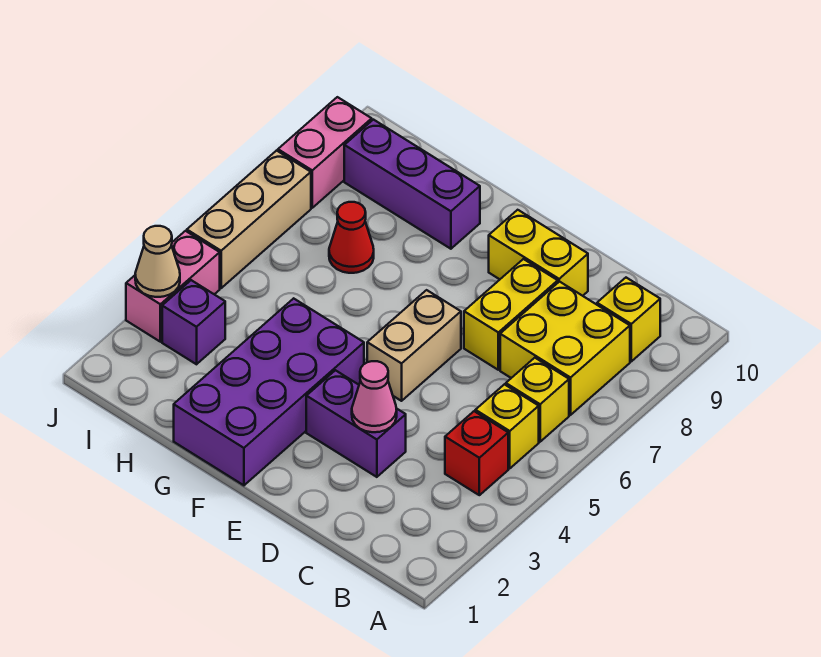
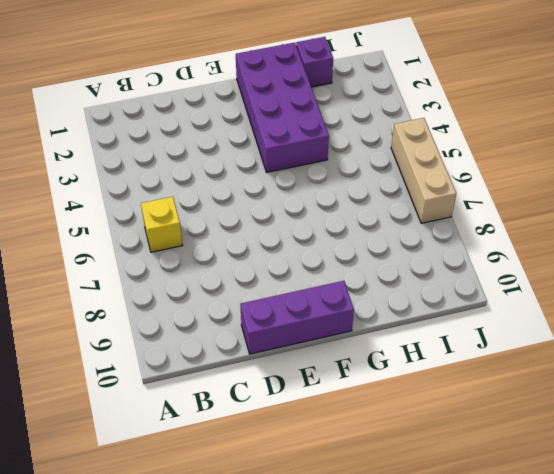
purple brick D10:F10 level 1 -> purple brick G9:I9 level 1
purple brick H1 level 1 -> purple brick I3 level 1
none -> red brick B4 level 1
none -> yellow brick B5 level 1
none -> yellow brick B7:C8 level 1

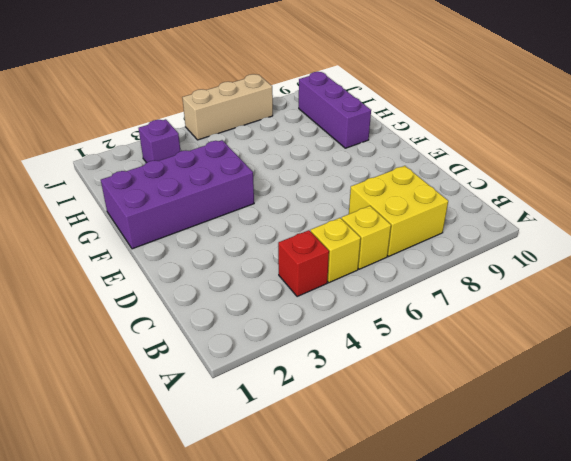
none -> yellow brick B9 level 1
none -> purple brick D3:E3 level 1
none -> yellow brick D7:D8 level 1

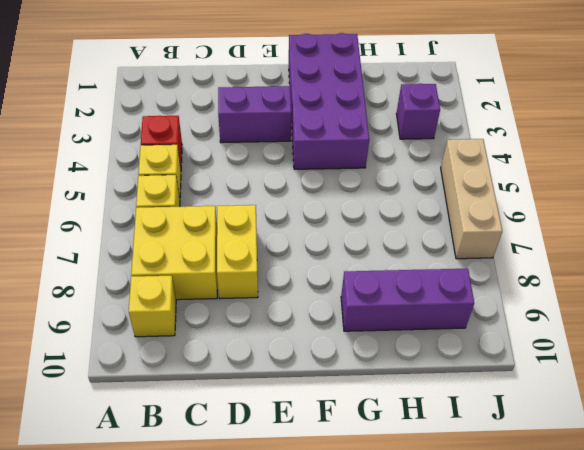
none -> yellow brick D9:E9 level 1
none -> tan brick E5:E6 level 1
none -> red cone H7 level 1

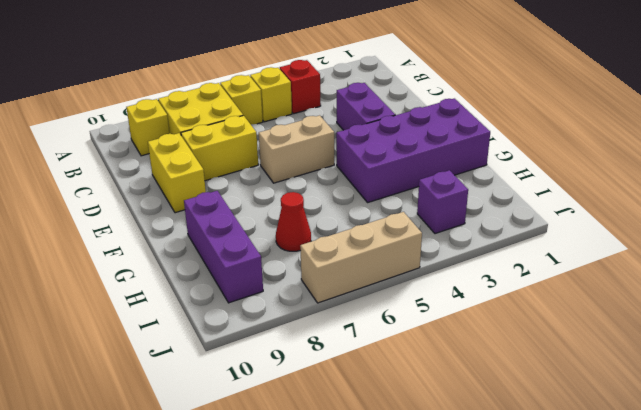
none -> pink brick J3:J4 level 1
none -> pink brick J8:J9 level 1
none -> pink cone D3 level 2

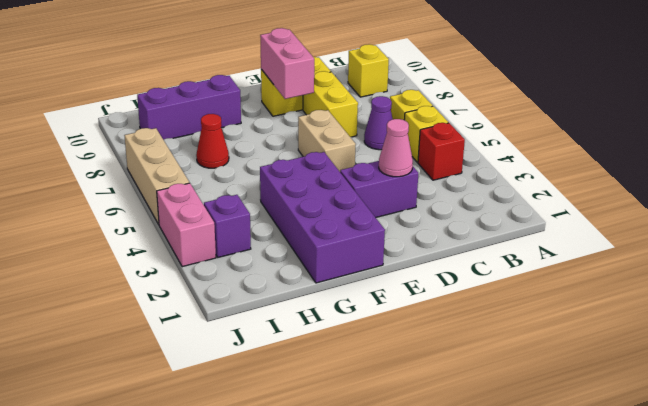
purple cone C6 level 1 -> none
pink brick E8:E9 level 2 -> pink brick J8:J9 level 1
none -> yellow brick B7:C8 level 1
none -> tan cone J3 level 2

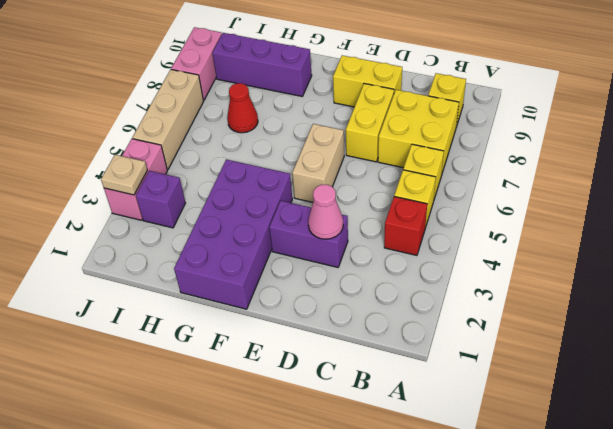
tan plate J3 level 2 -> tan cone J3 level 2

